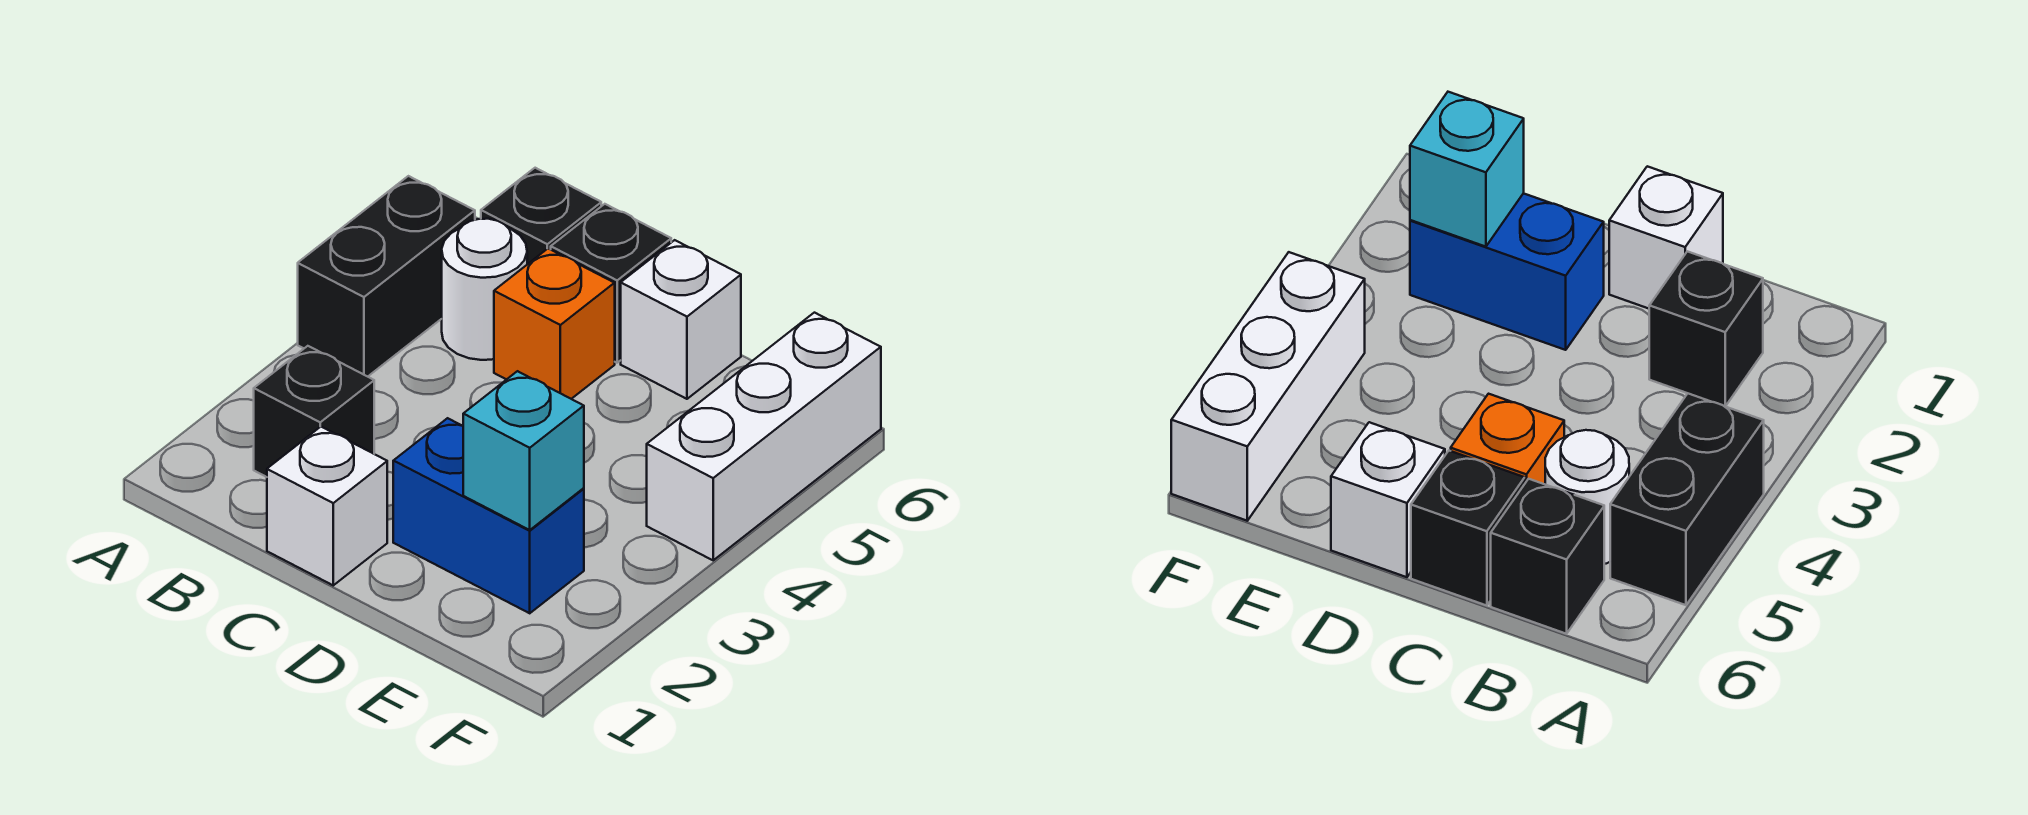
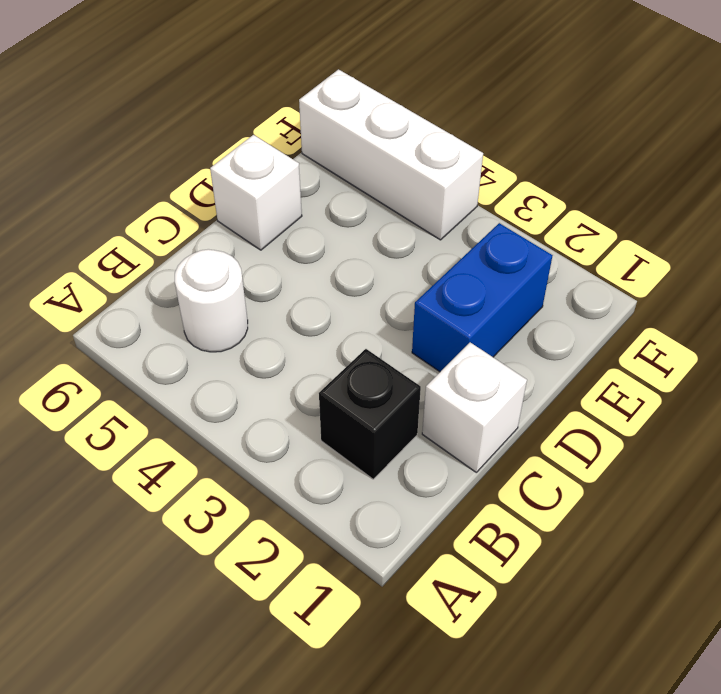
none -> black brick A4:A5 level 1
none -> black brick B6 level 1

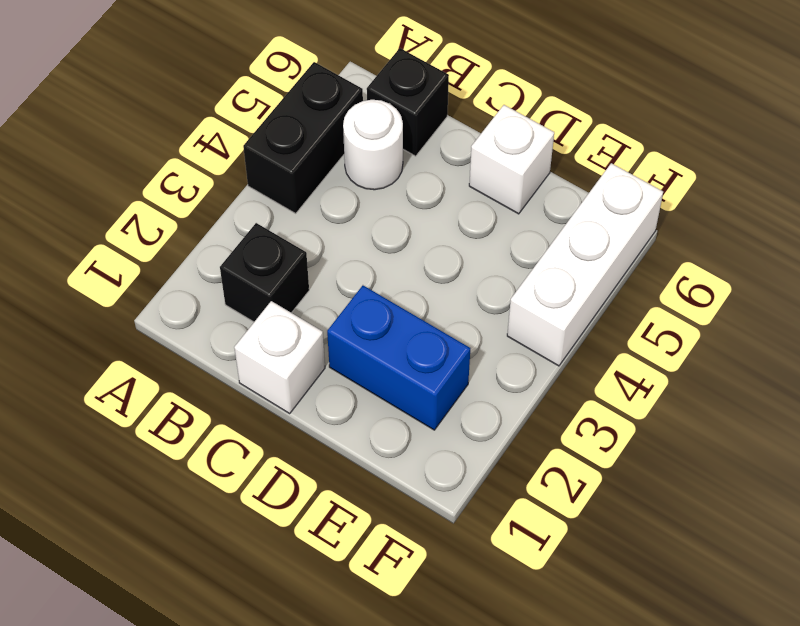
none -> orange brick C5 level 1
none -> black brick C6 level 1

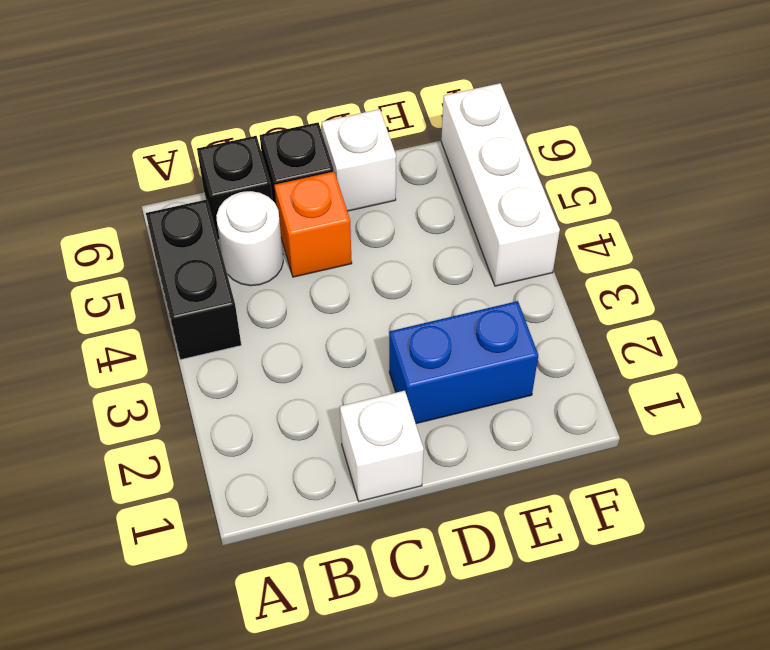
none -> black brick B2 level 1
none -> cyan brick E2 level 2

